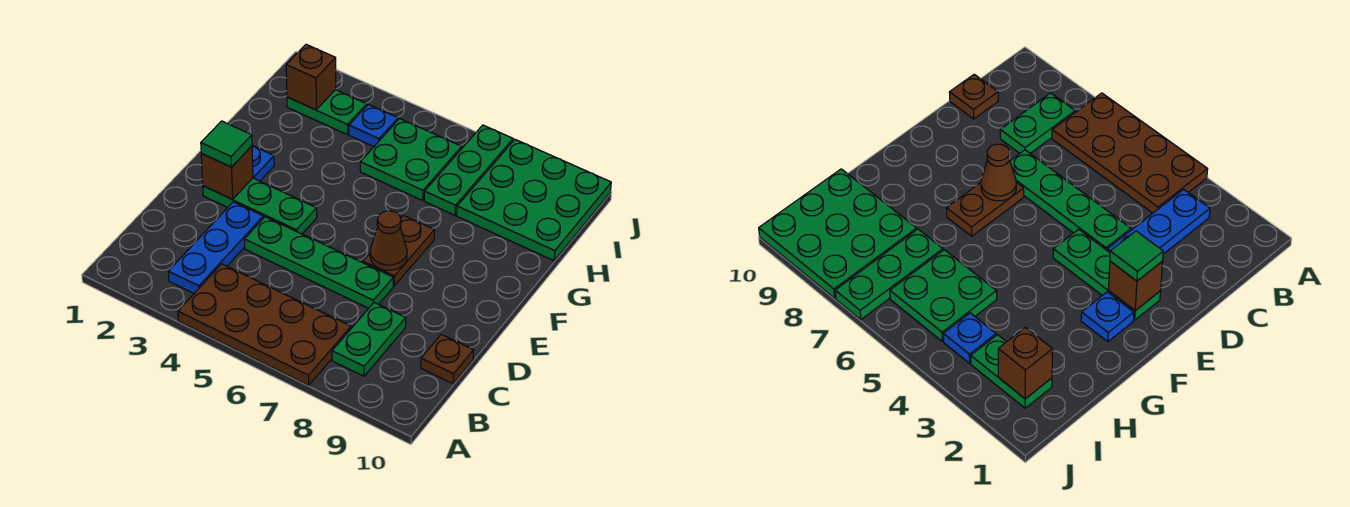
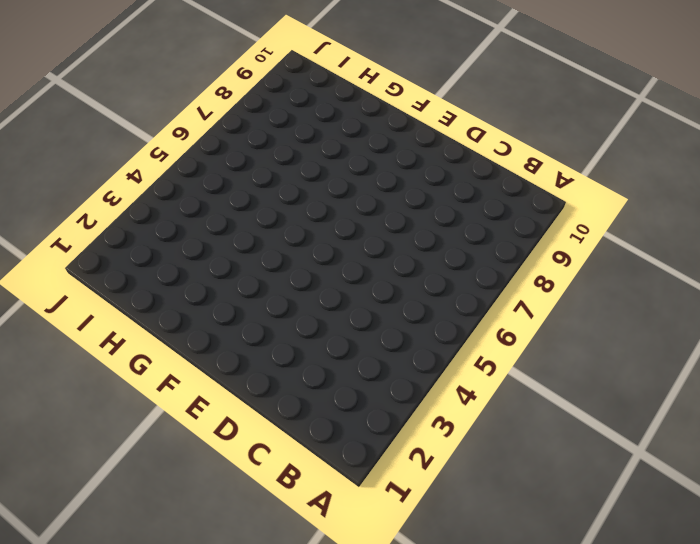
none -> brown plate A4:B7 level 1
none -> blue plate B3:D3 level 1
none -> green plate B8:C8 level 1

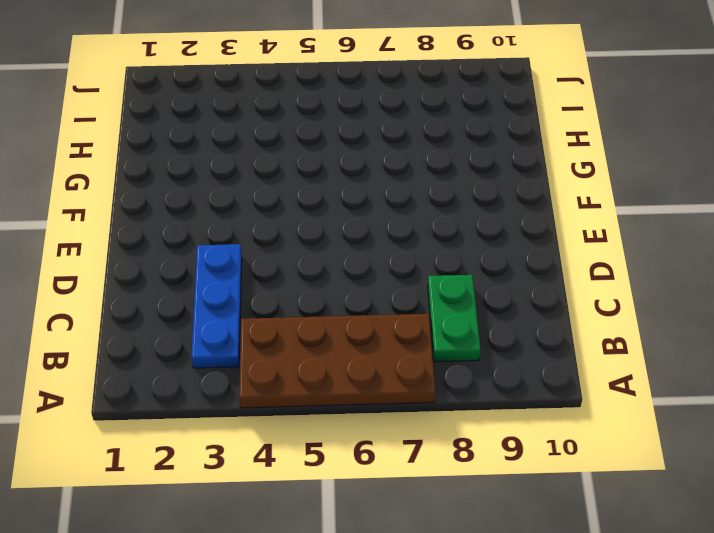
none -> brown plate C10 level 1
none -> green plate D4:D7 level 1
none -> green plate E2:E4 level 1

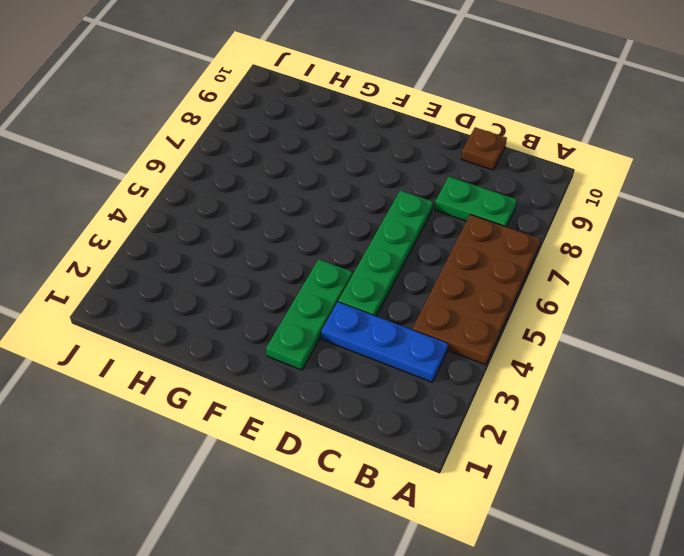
none -> brown plate E7:F7 level 1
none -> blue plate F2 level 1
none -> green plate H5:I6 level 1

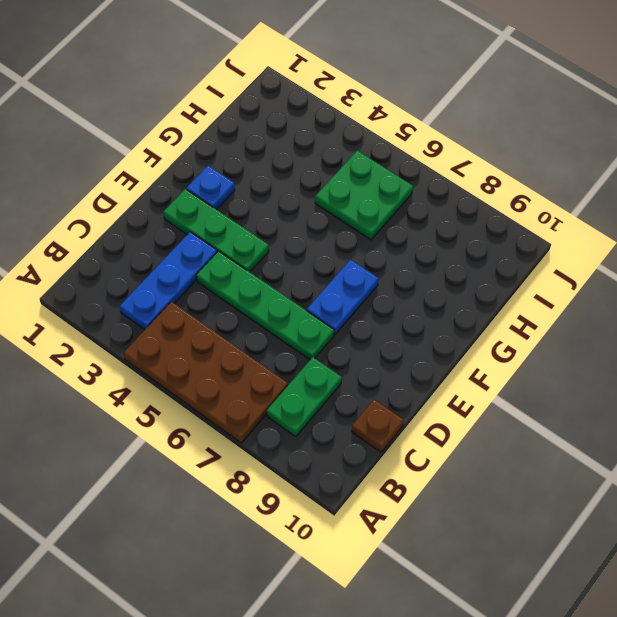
blue plate E7:F7 level 1 -> brown plate E7:F7 level 1
none -> green plate H7:J7 level 1
none -> green plate H8:J10 level 1
none -> green plate I2:I3 level 1

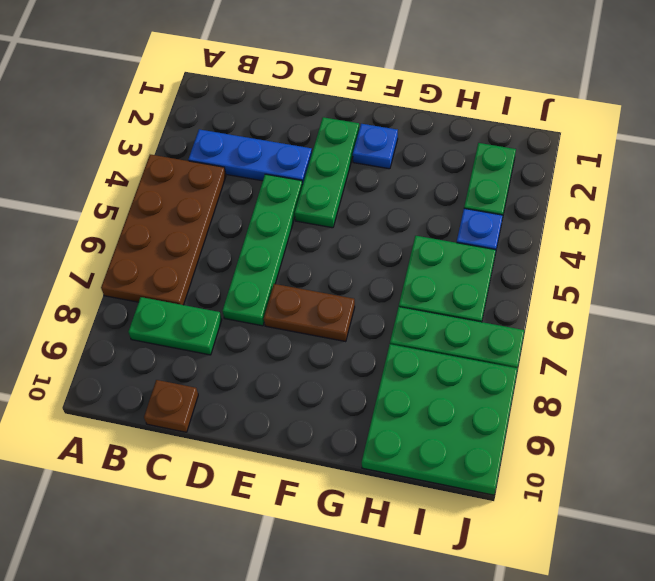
none -> brown brick E2 level 2
none -> brown cone E7 level 2
none -> brown brick I2 level 2

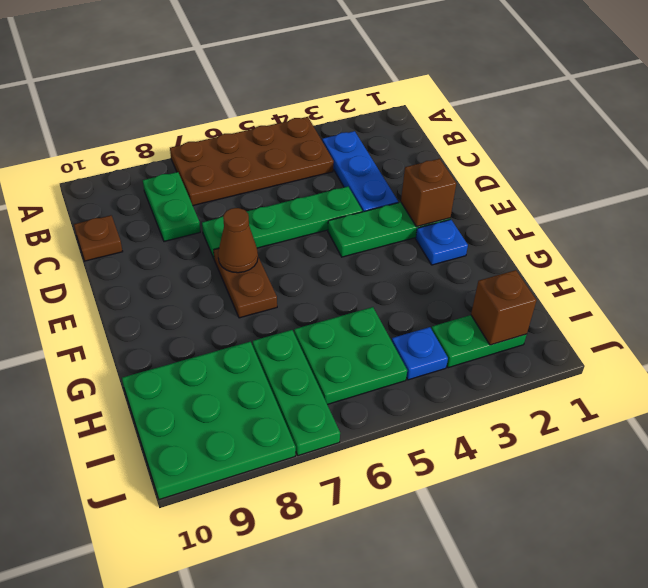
none -> green tile E2 level 3

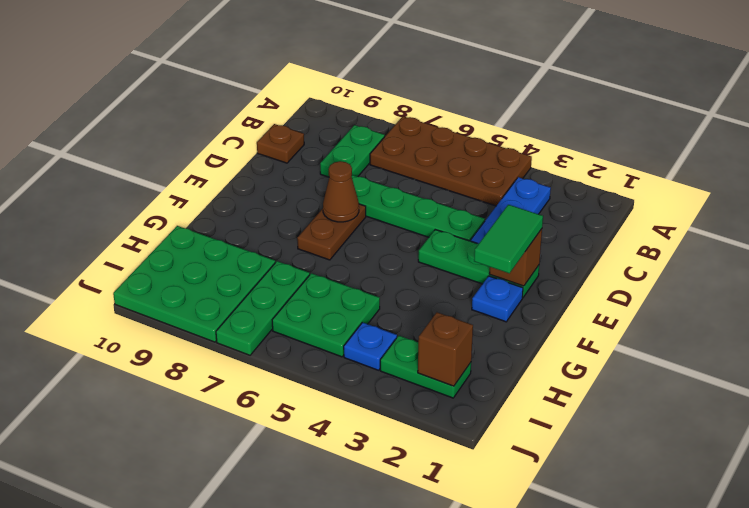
green tile E2:F2 level 3 -> green tile E2 level 3

